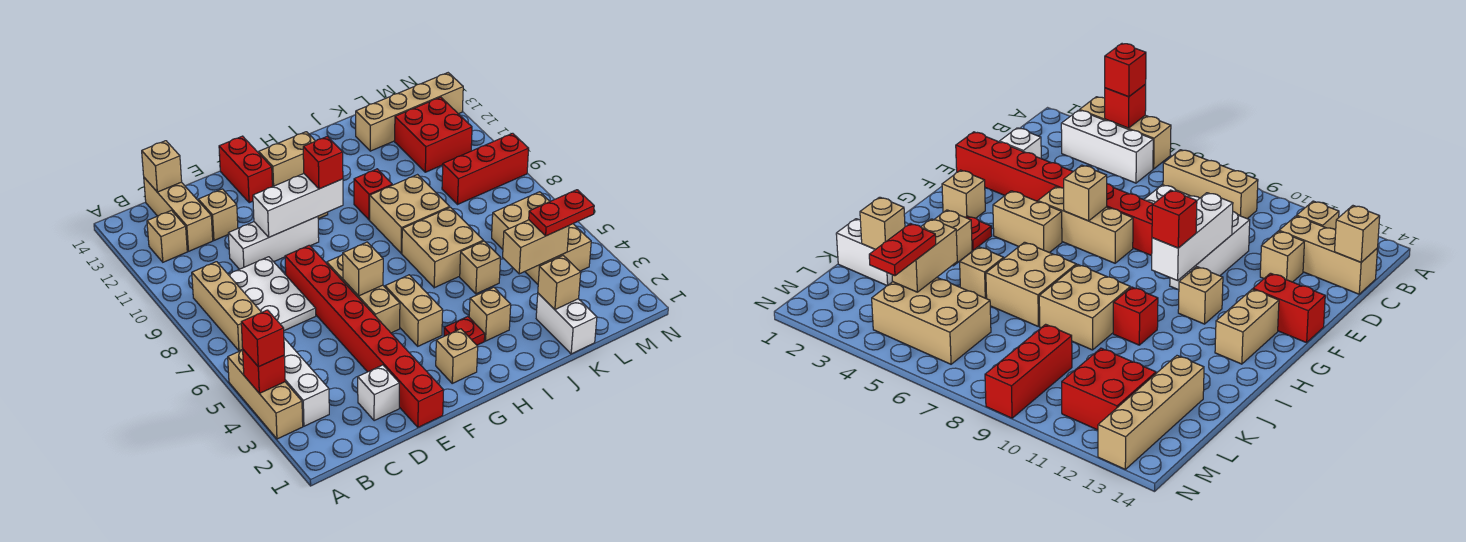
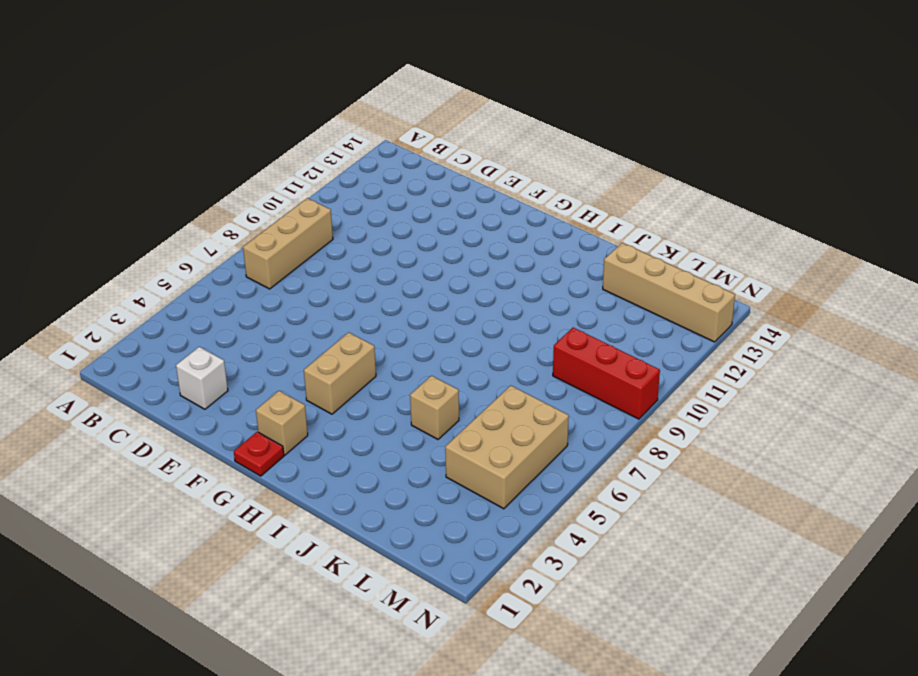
red plate G1 level 1 -> red plate H3 level 1
none -> tan brick A3:A5 level 1
none -> white brick B3:B5 level 1
none -> tan brick B12 level 1
none -> white plate C7:D9 level 1

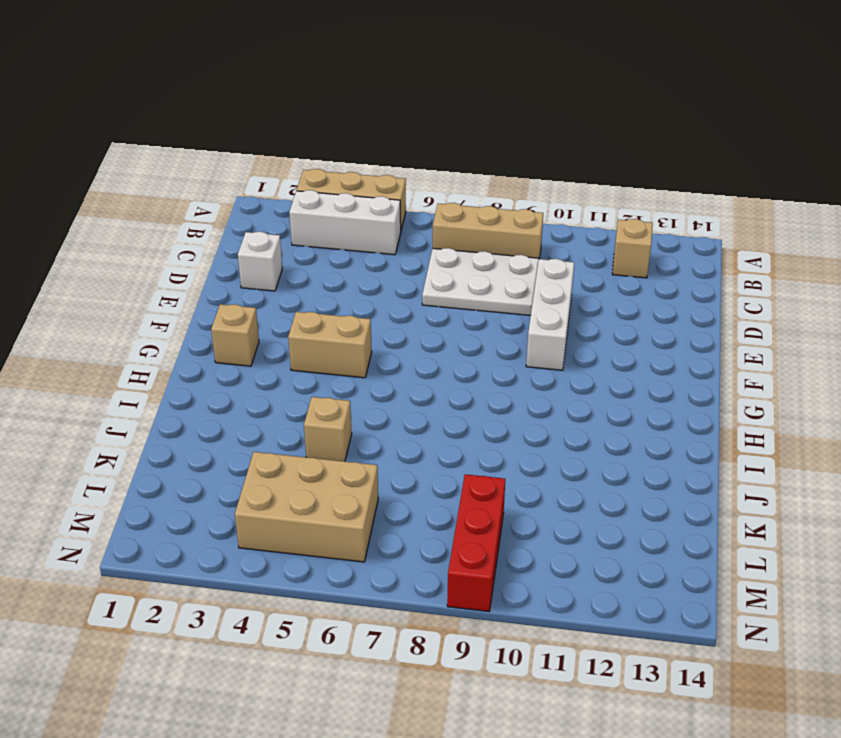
none -> tan brick C12:C14 level 1
none -> tan brick D12 level 1
none -> red brick E1:E8 level 1
none -> tan brick F5:F7 level 1

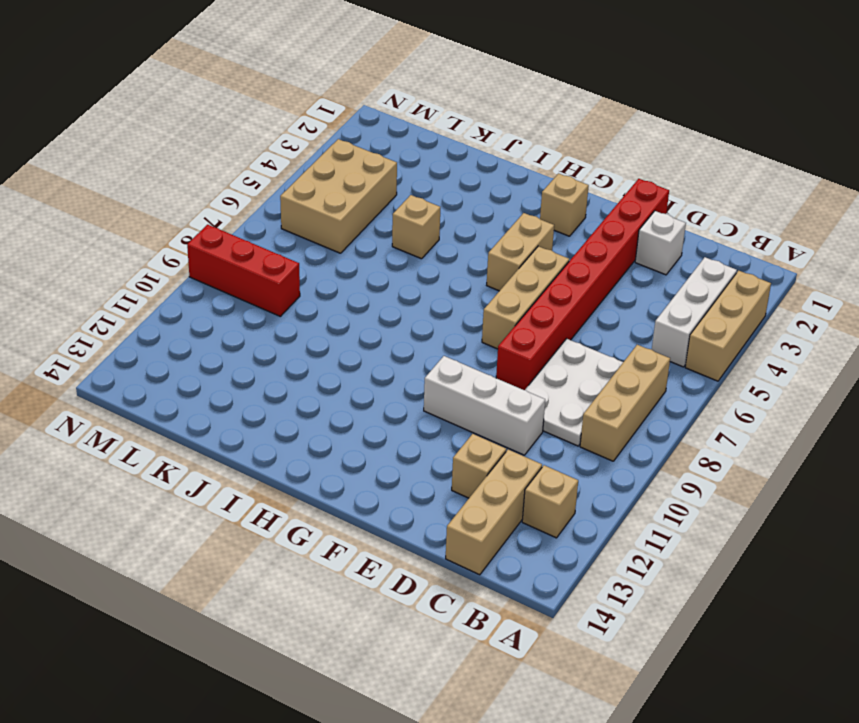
none -> red brick F13:F14 level 1
none -> tan brick G11 level 1
none -> tan brick G13:H13 level 1
none -> red plate H3 level 1

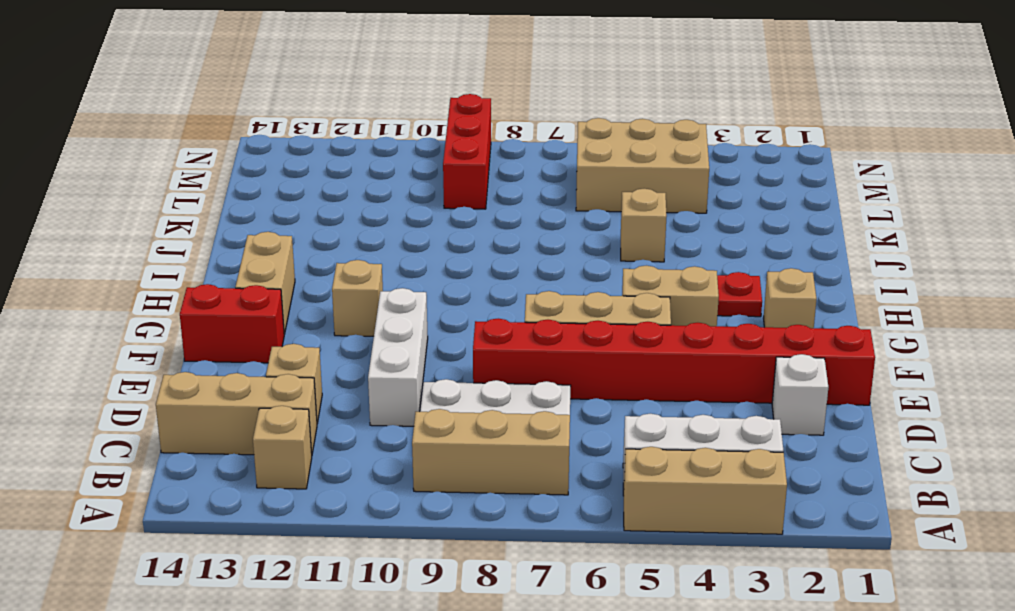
none -> tan brick I3 level 1
none -> tan brick I6:J7 level 1
none -> tan brick I8:J9 level 1
none -> red brick I10 level 1

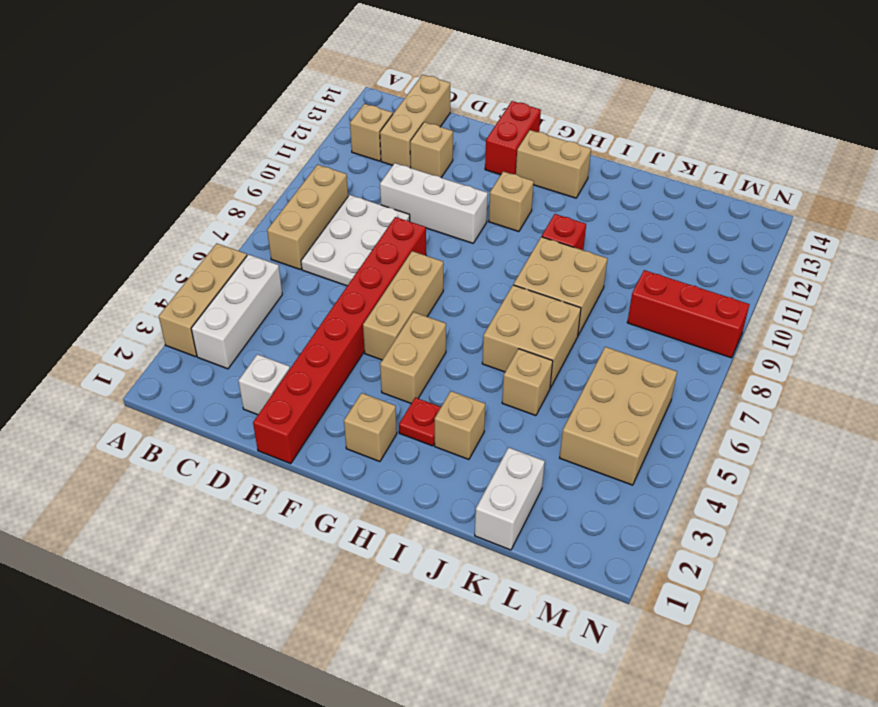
none -> tan brick K13:N13 level 1
none -> red brick L11:M12 level 1
none -> red brick A4 level 2
none -> tan brick C14 level 2

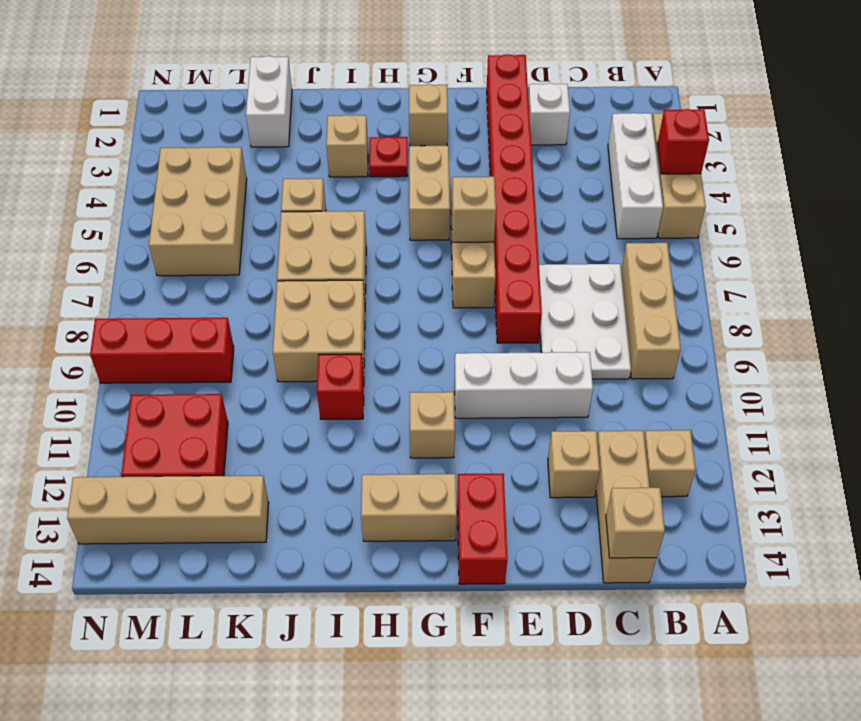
none -> white brick E10:G10 level 2
none -> tan brick K2 level 2
none -> tan brick K4:L4 level 2
none -> red brick A4 level 3

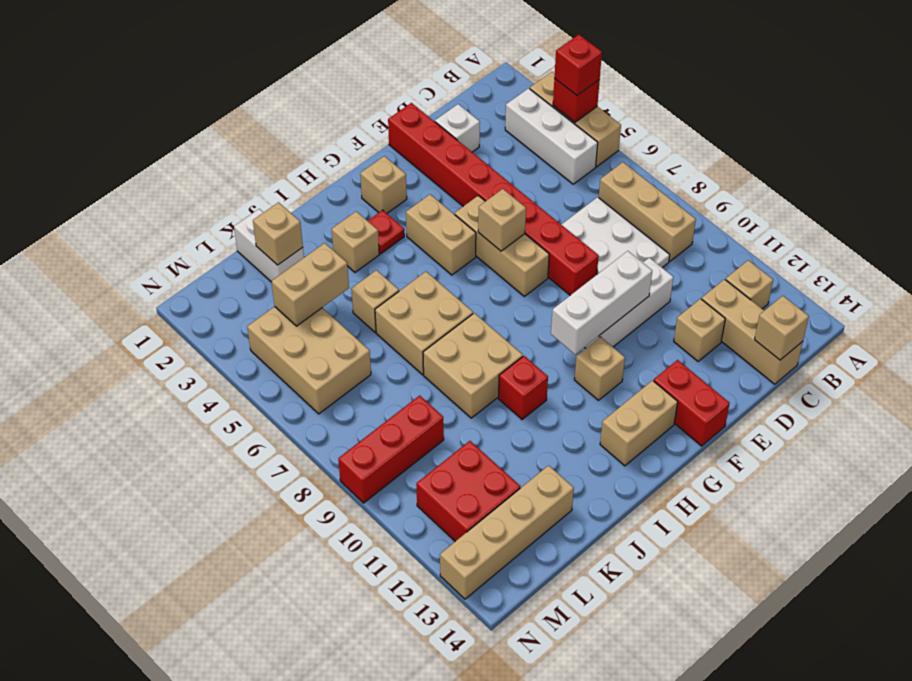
none -> red brick G10 level 3
none -> red plate L4:M4 level 3

